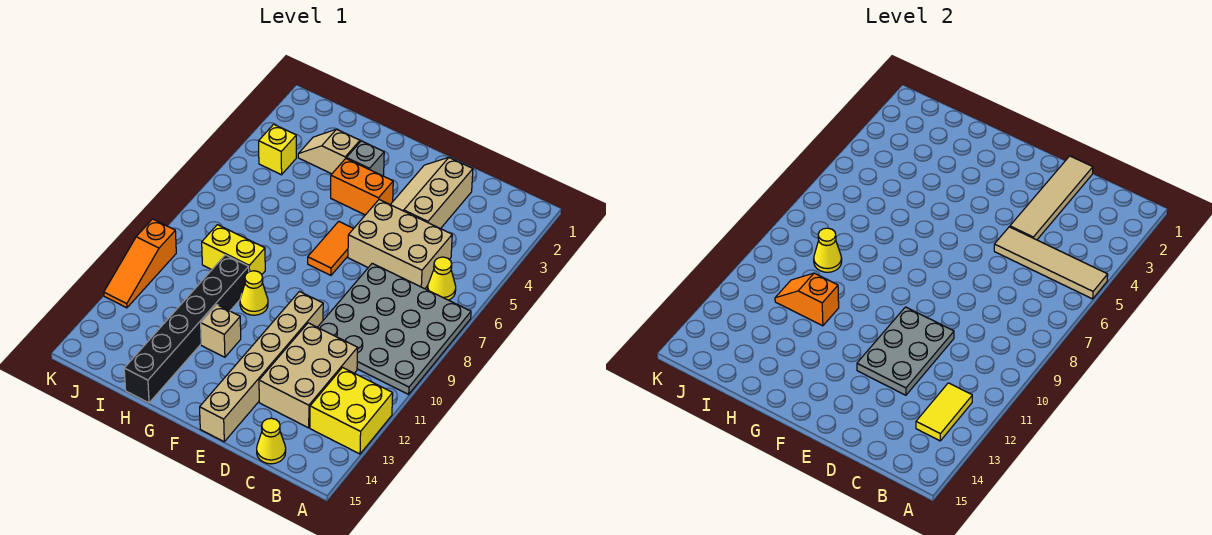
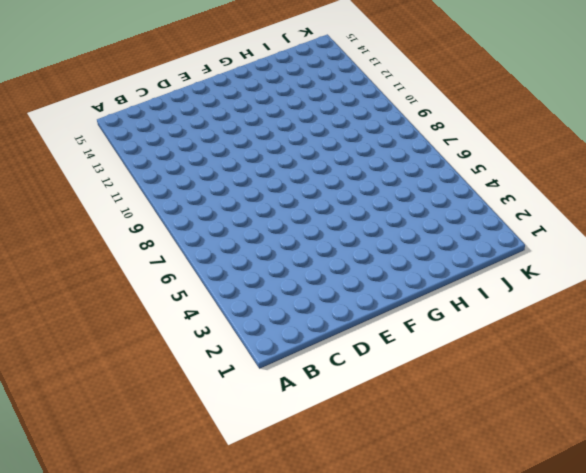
none -> grey plate A7:D10 level 1
none -> yellow brick A12:B13 level 1
none -> yellow cone B6 level 1

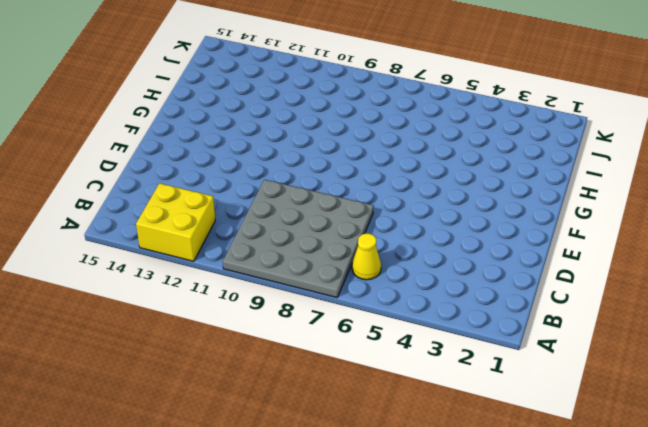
none -> tan brick C5:E6 level 1
none -> tan brick C11:D13 level 1
none -> yellow cone C15 level 1

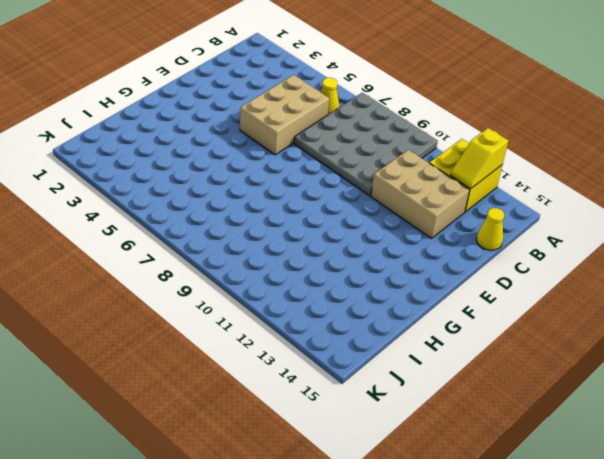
yellow slope A13:B13 level 2 top A -> yellow tile B12:B13 level 2
none -> tan slope D2:E4 level 1 top D
none -> tan brick E10:E15 level 1
none -> orange brick F4:G4 level 1

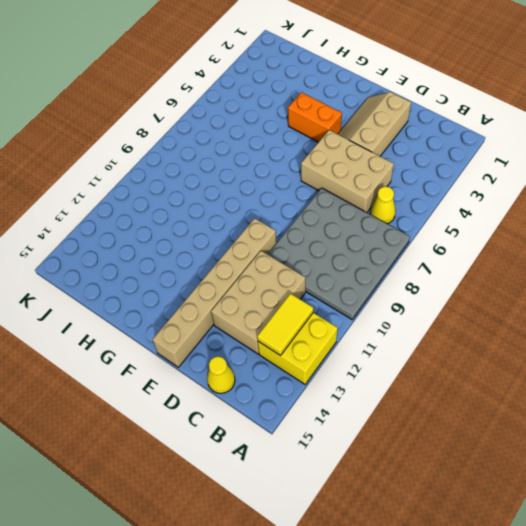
none -> orange tile F6:F7 level 1
none -> grey brick G3 level 1
none -> yellow cone G10 level 1

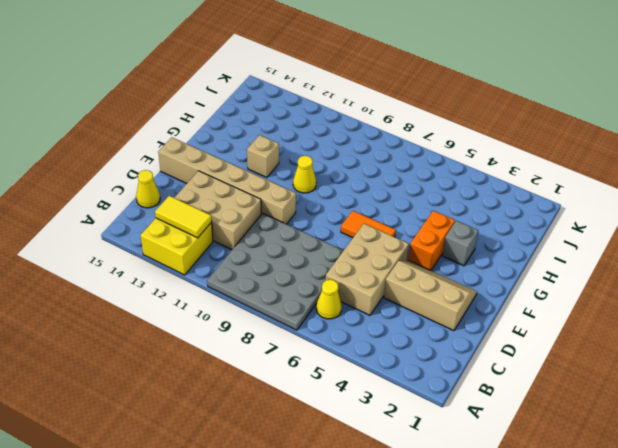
none -> tan slope H3:I3 level 1 top H
none -> yellow brick H9:I9 level 1
none -> black brick H10:H15 level 1

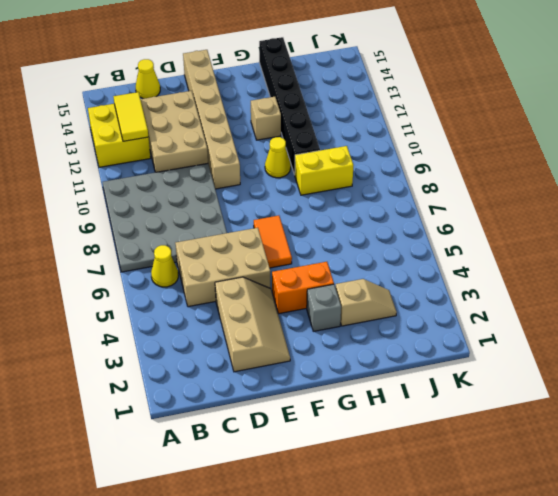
none -> yellow brick J4 level 1
none -> orange slope K10:K12 level 1 top 10
none -> tan tile A5:D5 level 2

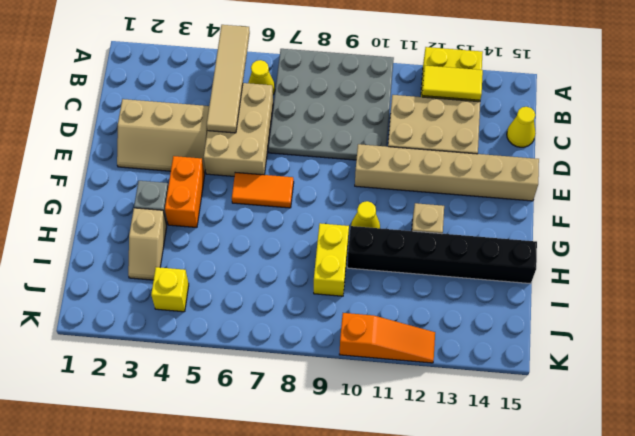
none -> tan tile D1:D4 level 2
none -> grey plate D10:E12 level 2
none -> orange slope H11:I11 level 2 top H

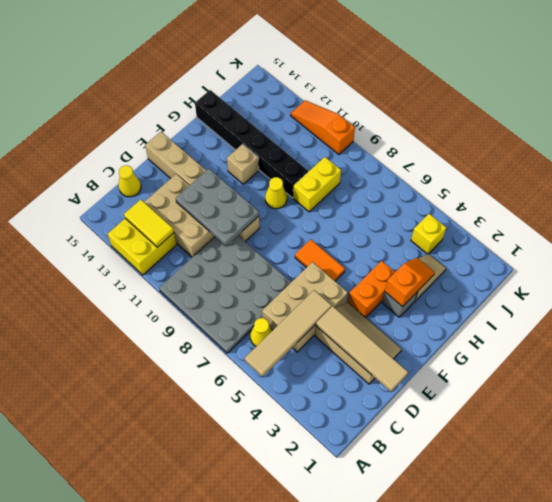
orange slope G3:H3 level 2 top G -> orange slope H11:I11 level 2 top H
none -> yellow cone I9 level 2

